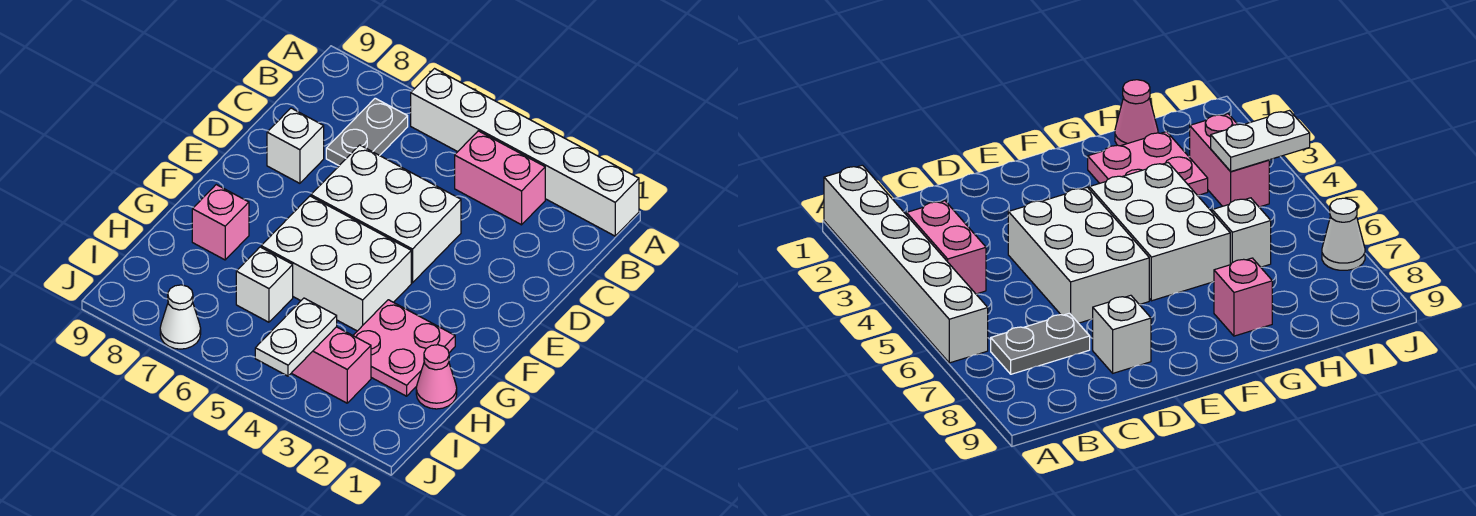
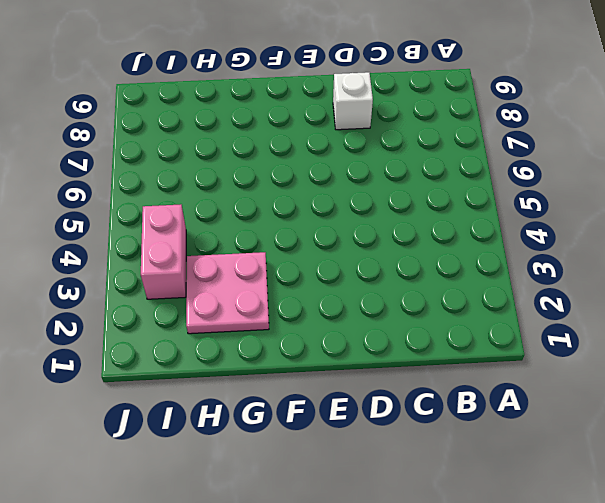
none -> white brick A1:A6 level 1
none -> pink brick B3:B4 level 1
none -> grey plate B7:C7 level 1

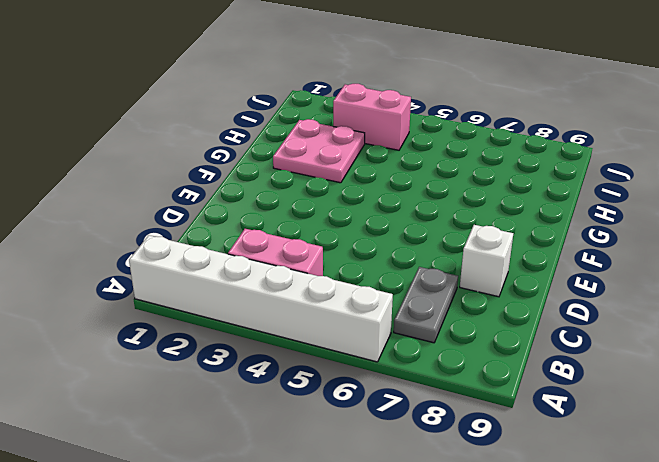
none -> white brick D4:E6 level 1
none -> white brick F4:G6 level 1
none -> pink brick G8 level 1

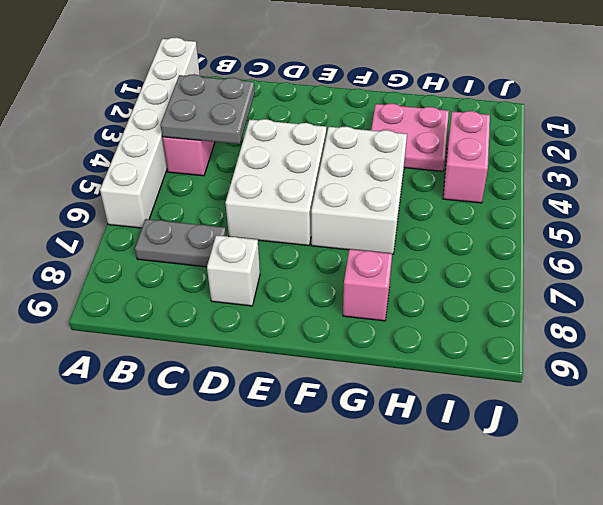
grey plate B3:C4 level 2 -> none
none -> pink cone H1 level 1
none -> white brick H6 level 1
none -> white cone J7 level 1

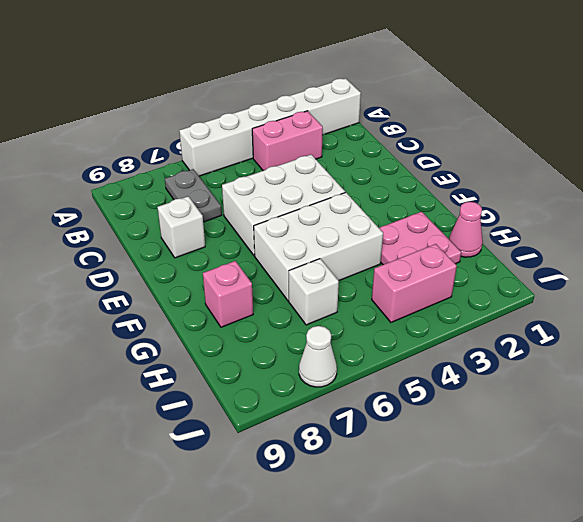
none -> white plate I4:J4 level 2

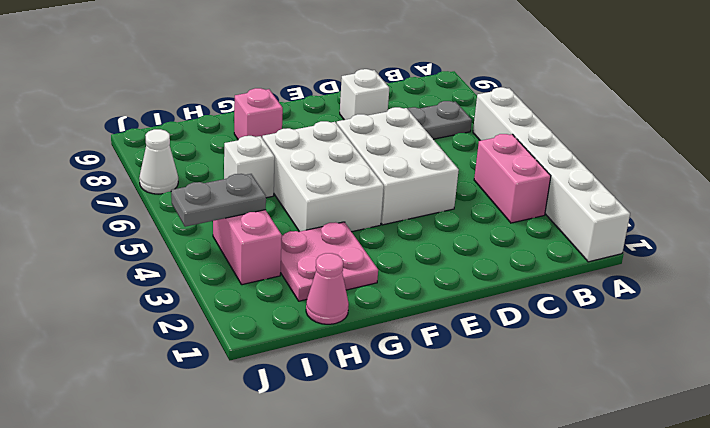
grey plate I4:J4 level 2 -> white plate I4:J4 level 2

